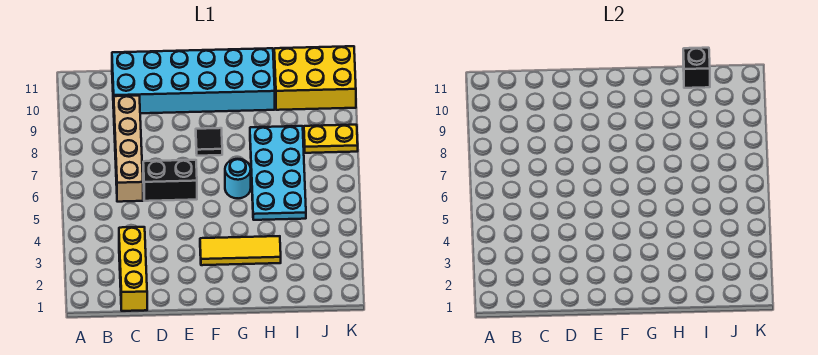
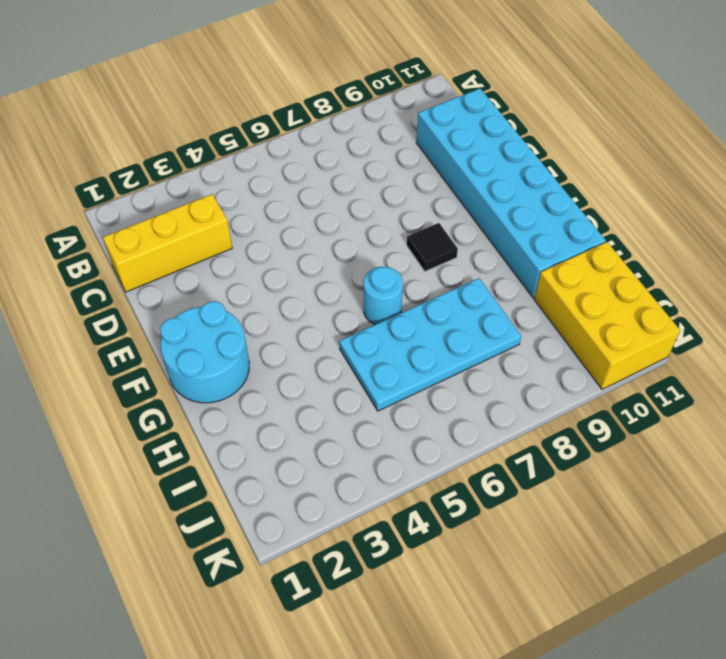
cyan round brick F1:G2 level 1 -> none
none -> tan brick C6:C9 level 1
none -> black brick D6:E6 level 1

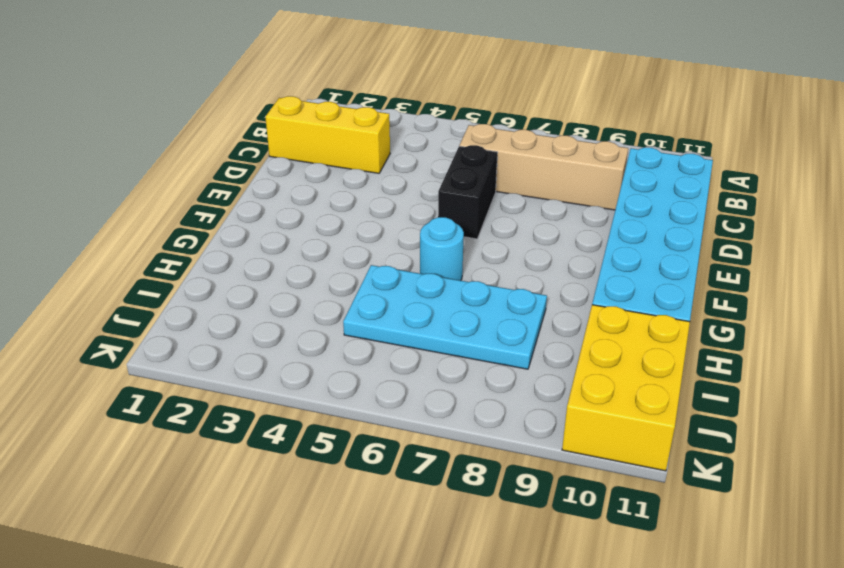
none -> yellow tile F3:H3 level 1
none -> black tile F8 level 1

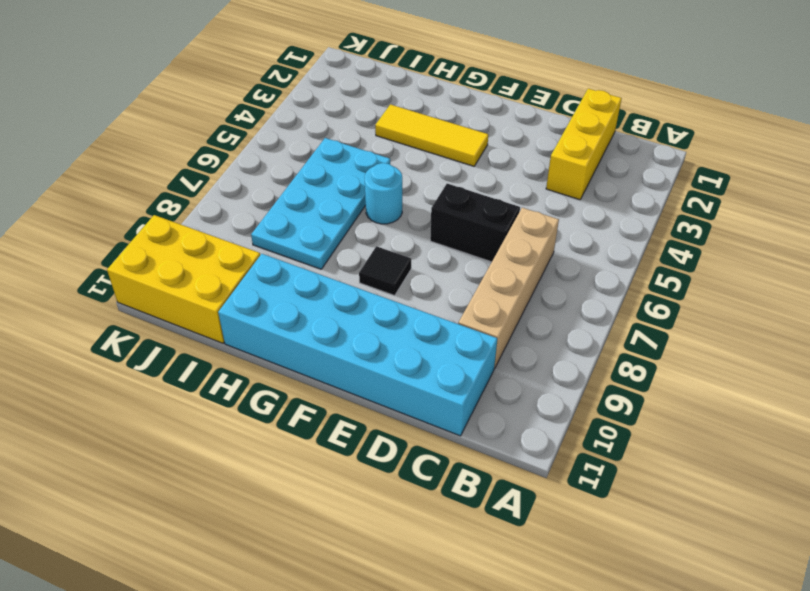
none -> yellow plate J8:K8 level 1
none -> black brick I11 level 2

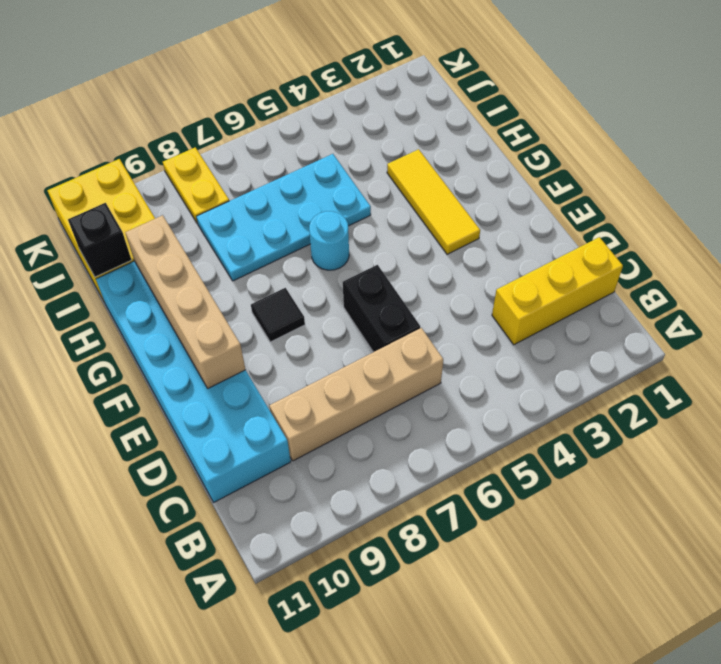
tan brick E10:H10 level 2 -> none

